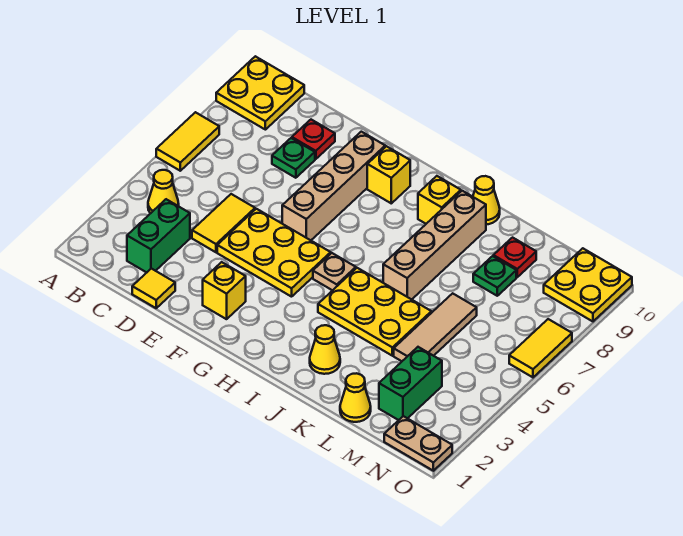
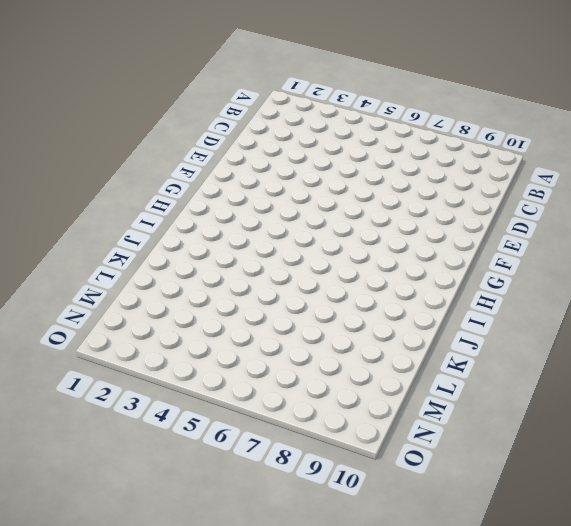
none -> yellow tile A6:A7 level 1
none -> yellow plate A9:B10 level 1
none -> yellow cone B4 level 1

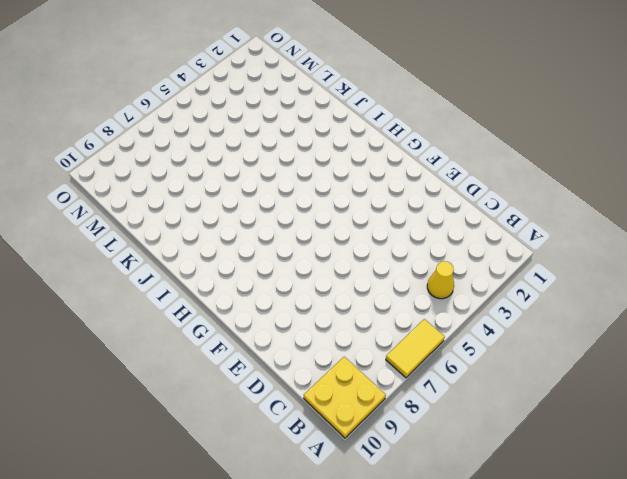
none -> green brick C2:C3 level 1
none -> yellow tile D1 level 1
none -> yellow tile D4:D5 level 1

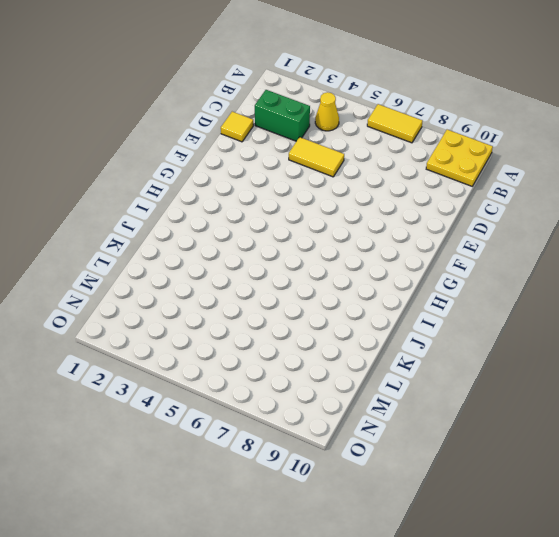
none -> green plate D8 level 1
none -> red plate D9 level 1
none -> yellow plate E4:G5 level 1

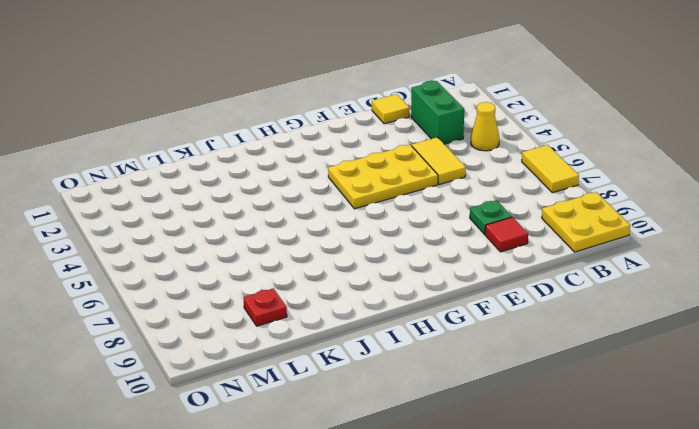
red tile D9 level 1 -> red plate D9 level 1
none -> yellow brick F2 level 1
none -> tan brick F6:F9 level 1
none -> yellow brick G9 level 1

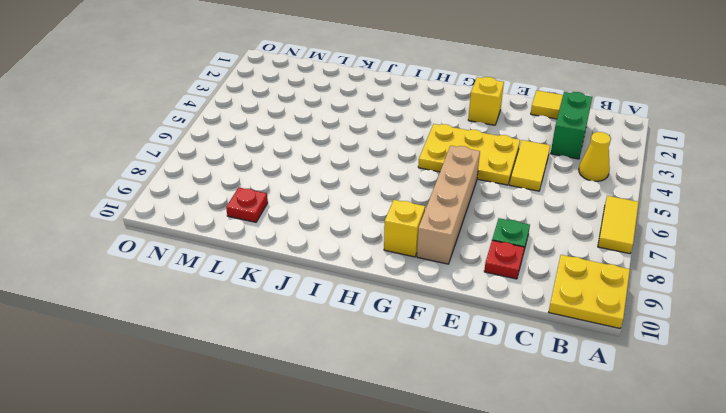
none -> tan plate H5 level 1
none -> yellow plate I4:K5 level 1
none -> yellow brick I9 level 1

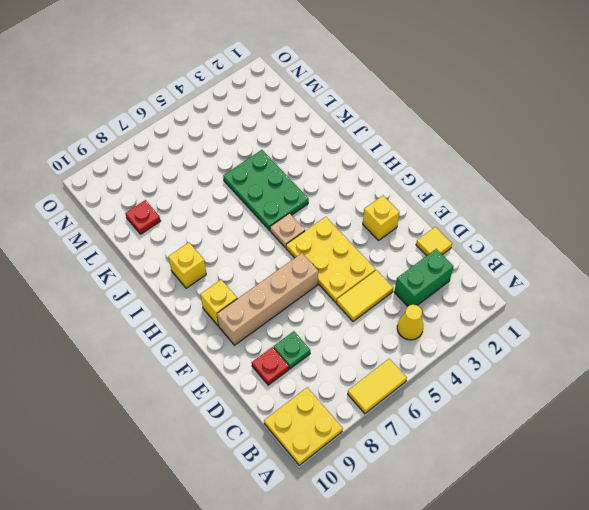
green plate I4:K5 level 1 -> yellow plate I4:K5 level 1
none -> yellow cone J2 level 1
none -> tan brick J6:J9 level 1
none -> yellow cone J10 level 1

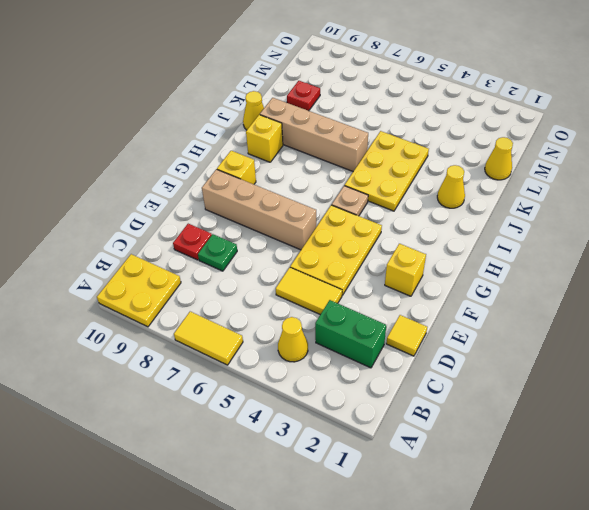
none -> tan tile L4:L6 level 1
none -> green plate L8 level 1
none -> green brick M2:M3 level 1

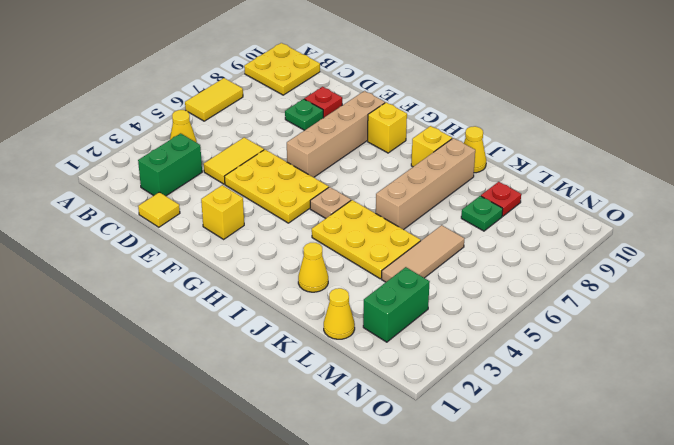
none -> tan plate N1:O1 level 1
none -> yellow plate N9:O10 level 1
none -> yellow tile O6:O7 level 1

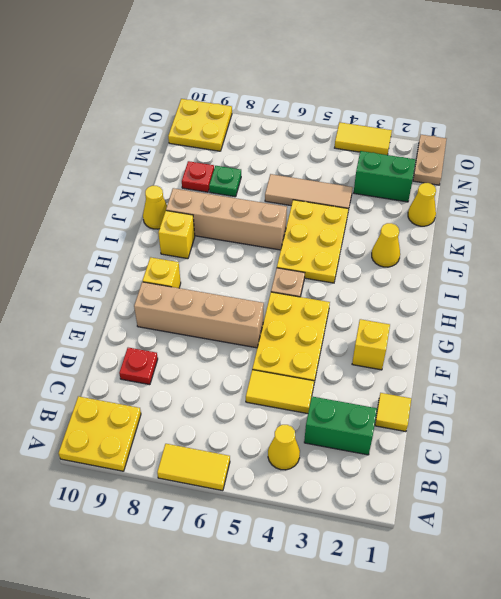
yellow tile O3:O4 level 1 -> yellow tile O6:O7 level 1
none -> green plate D8 level 1

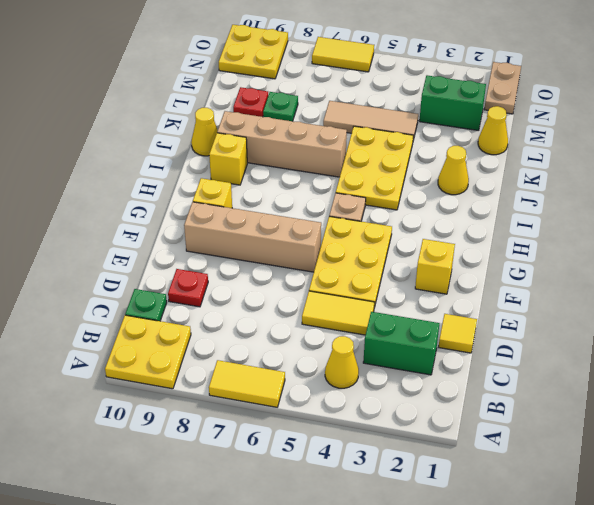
green plate C10 level 1 -> green plate D8 level 1

